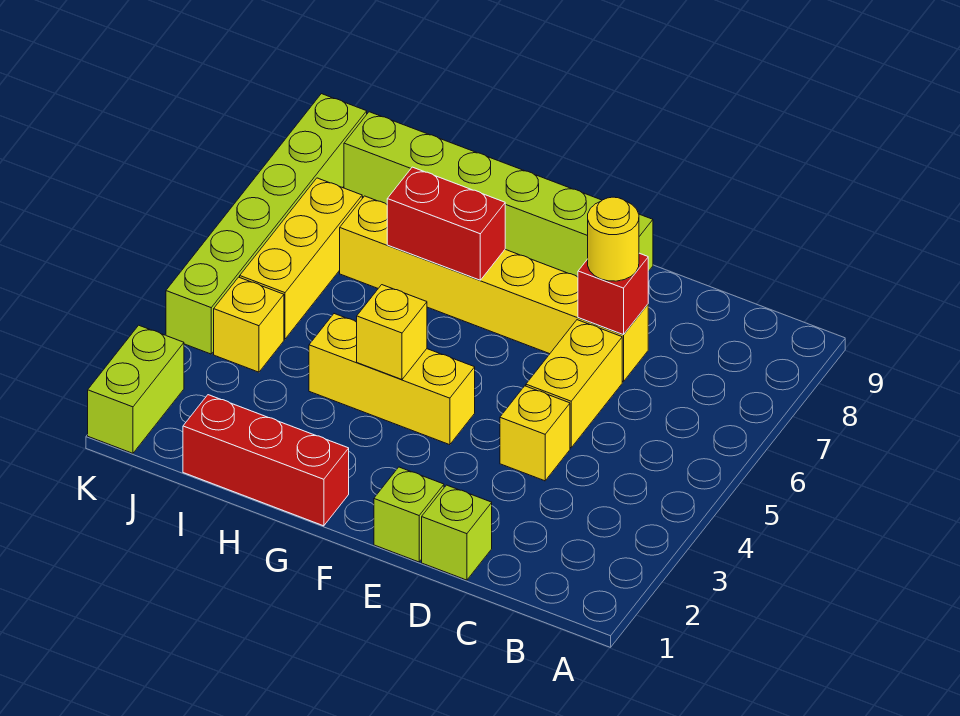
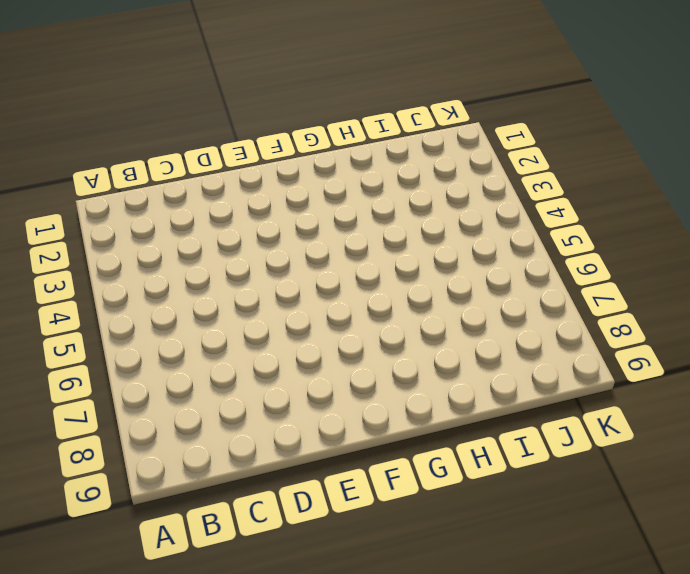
none -> lime brick D1 level 1
none -> yellow brick D4 level 1
none -> yellow brick D5:D6 level 1

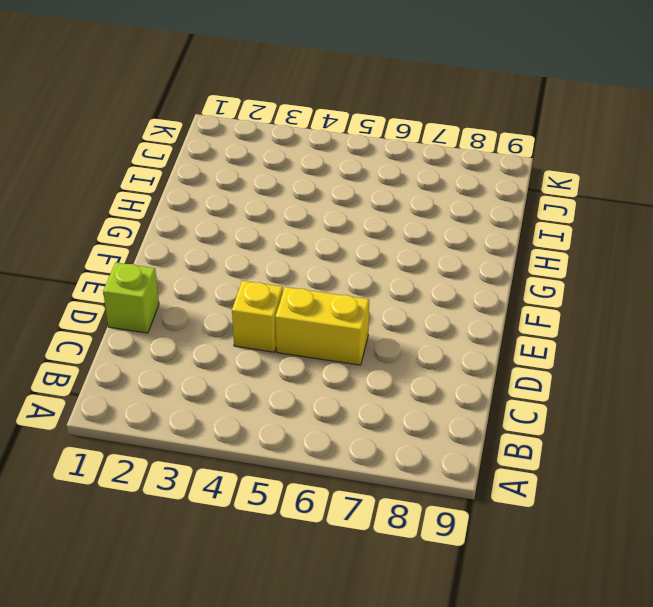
none -> yellow brick D7:I7 level 1
none -> lime brick E1 level 1
none -> lime brick E9:J9 level 1

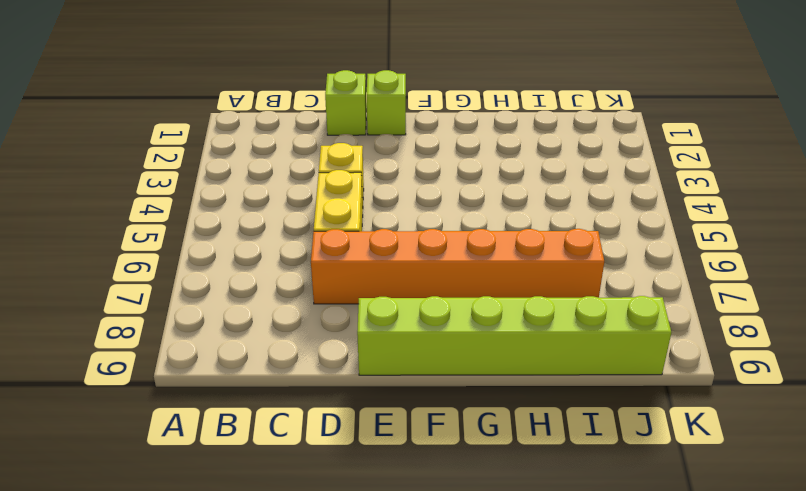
orange brick D7:I7 level 1 -> yellow brick D7:I7 level 1
none -> yellow brick F4:H4 level 1
none -> red brick G1:I1 level 1
none -> yellow brick J4 level 1

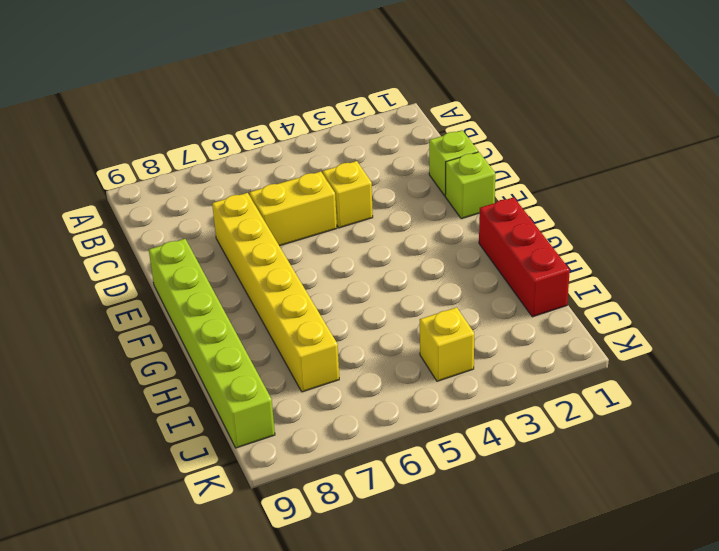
none -> yellow brick F4:H4 level 1
none -> yellow brick J5:J7 level 1
none -> lime brick K1:K2 level 1

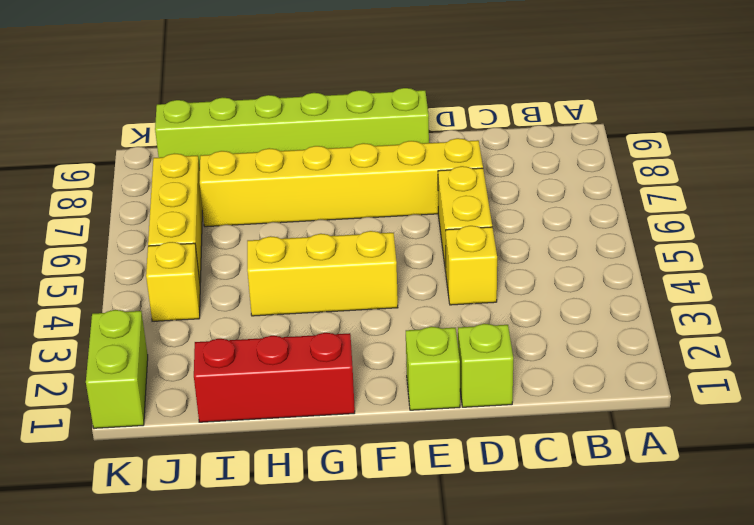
none -> lime brick K4:K9 level 1
none -> red brick D7 level 2
none -> yellow brick G4 level 2

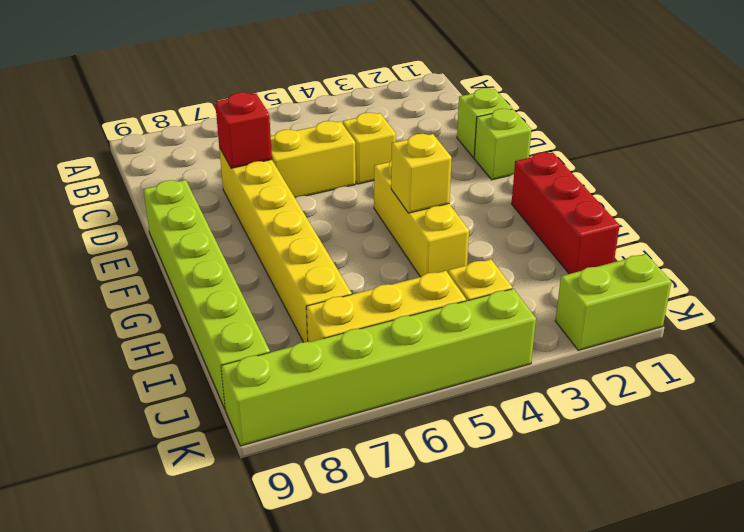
none -> red brick G7:H7 level 2
none -> yellow round brick D7 level 3

